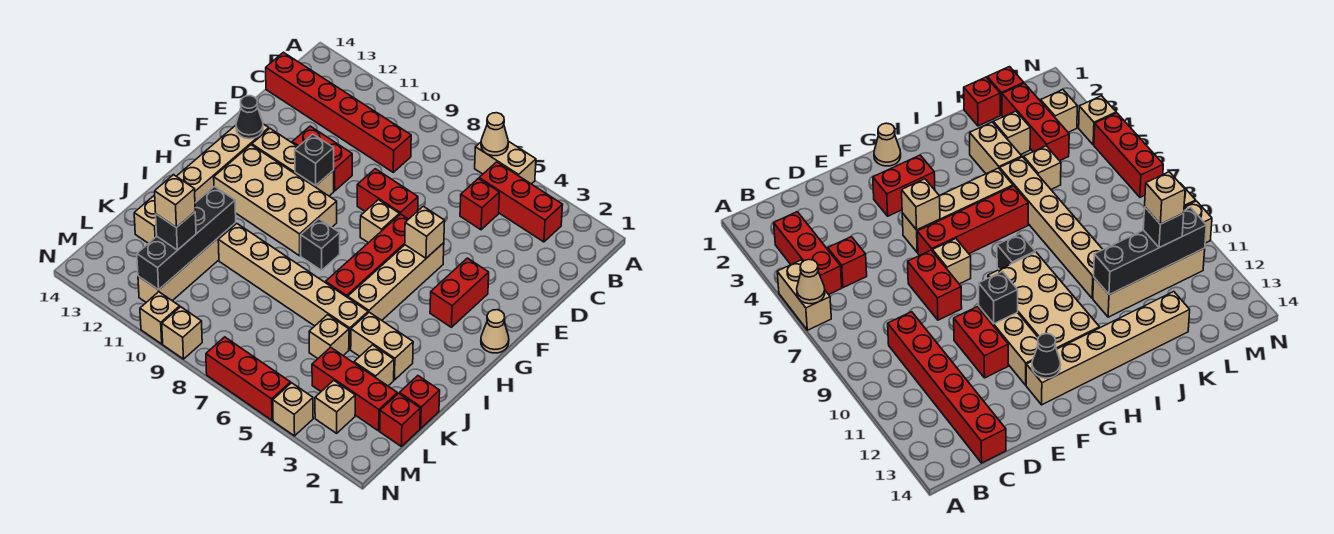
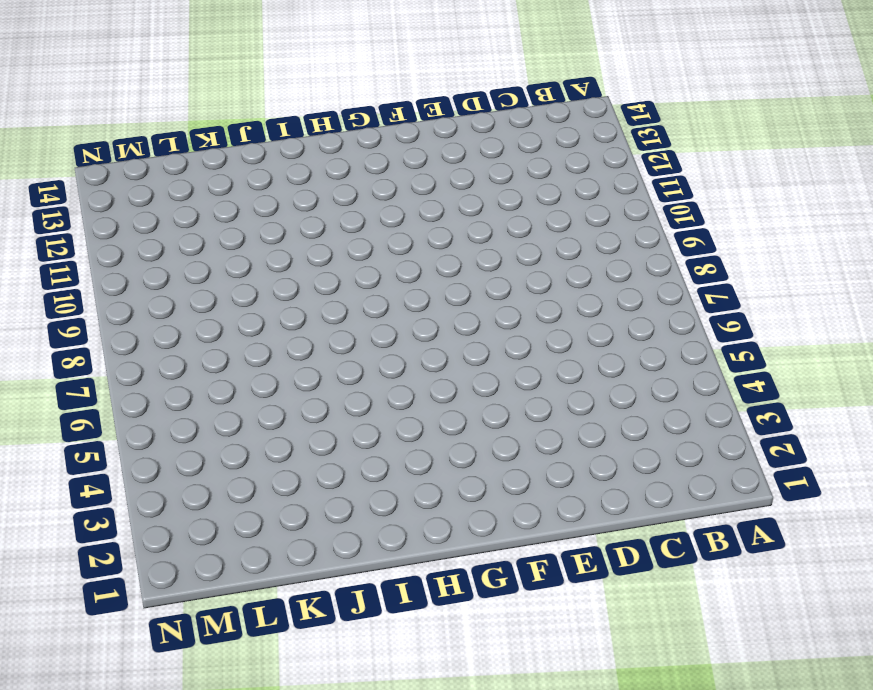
none -> tan brick A5:A6 level 1
none -> red brick B3:B5 level 1
none -> red brick C5 level 1
none -> red brick C9:C14 level 1

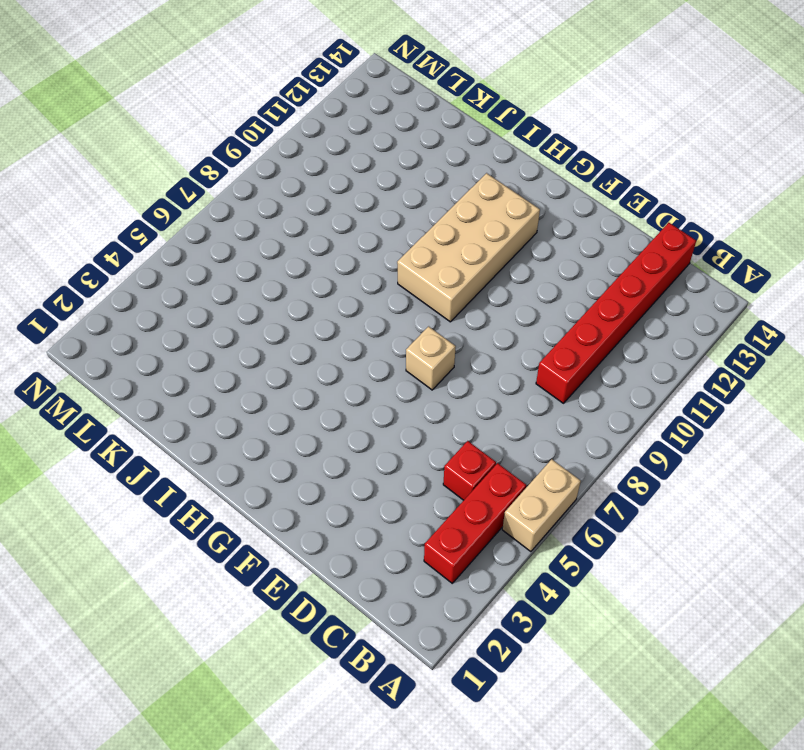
none -> red brick E7:E8 level 1
none -> red brick E10:E11 level 1
none -> red brick F3:G3 level 1
none -> tan brick F5:I5 level 1

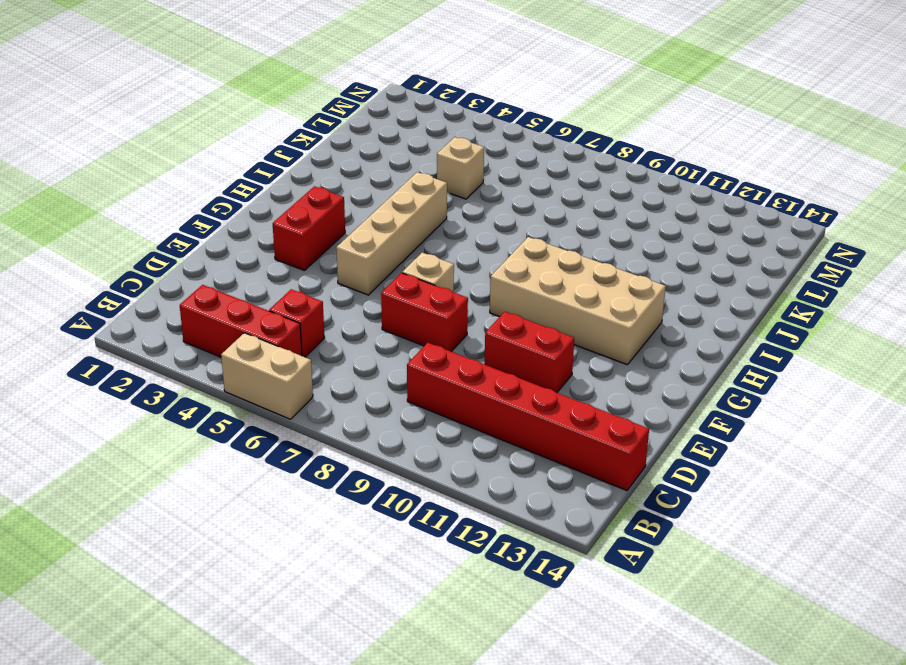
none -> red brick F6:I6 level 1
none -> tan brick F10:F12 level 1
none -> tan brick F13:K13 level 1
none -> tan cone G1 level 1

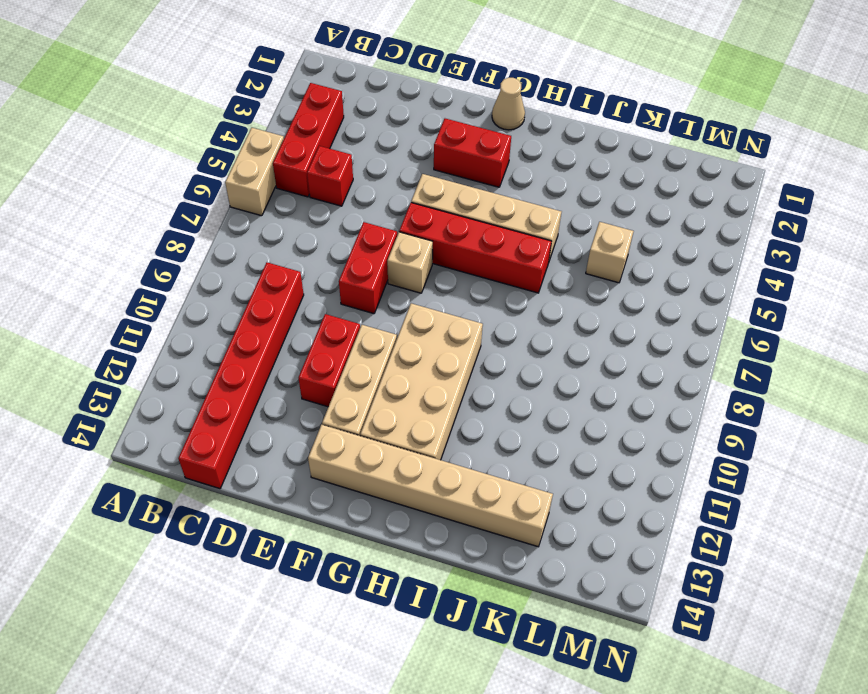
none -> black brick H8 level 1
none -> tan brick J3:J4 level 1
none -> tan brick J5:J10 level 1
none -> tan brick J11:M11 level 1

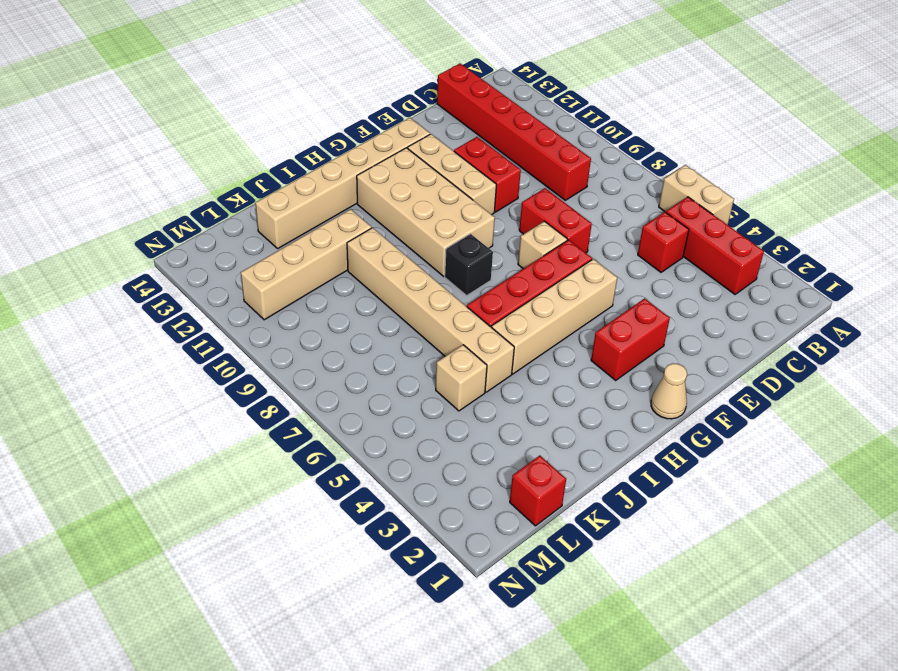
none -> tan brick J3:J4 level 1
none -> red brick K1 level 1
none -> tan brick K3 level 1
none -> red brick L2:L4 level 1

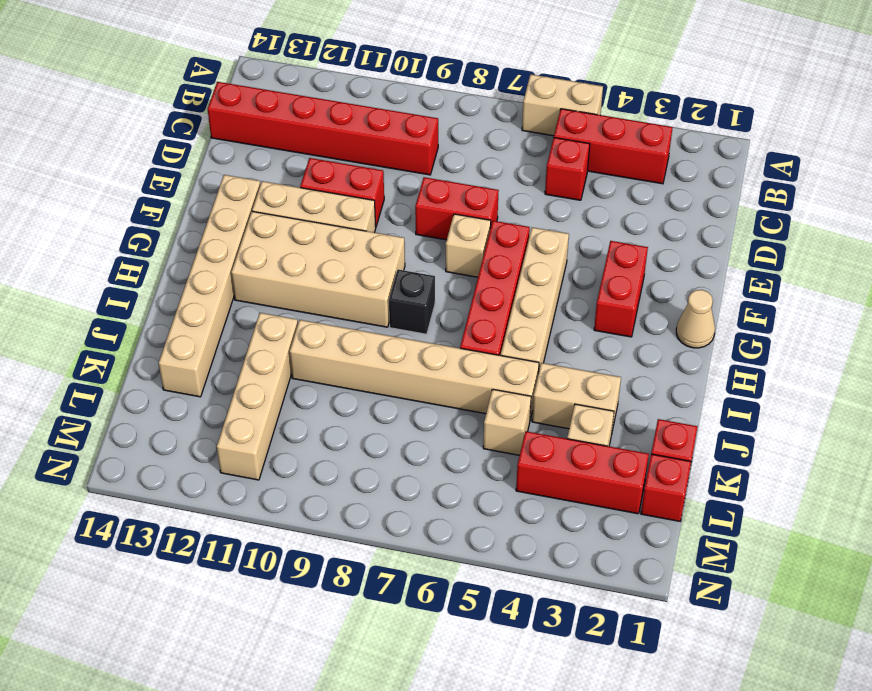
none -> tan brick M3 level 1
none -> tan brick N4 level 1
none -> red brick N5:N7 level 1
none -> tan brick N9 level 1

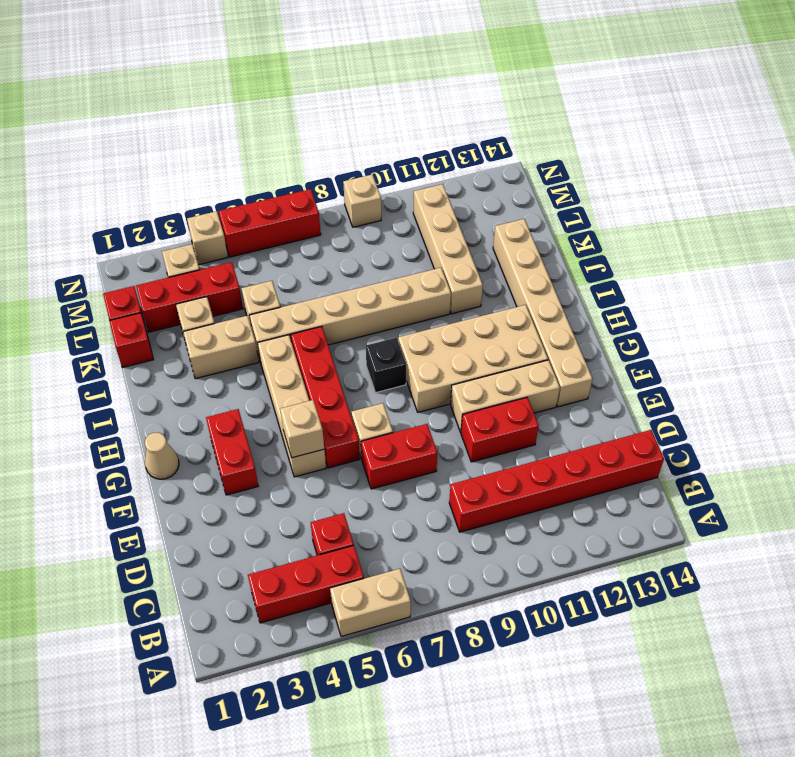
none -> tan brick N10 level 1
none -> tan cone A6 level 2
none -> black brick F10 level 2
none -> black cone F13 level 2

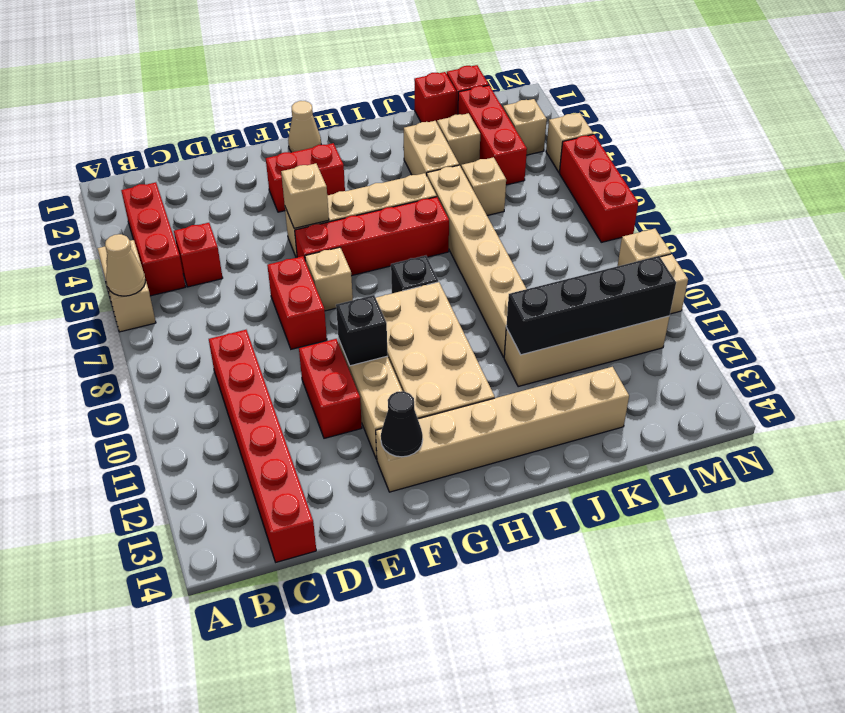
none -> black brick L11 level 3
none -> tan brick L11 level 4

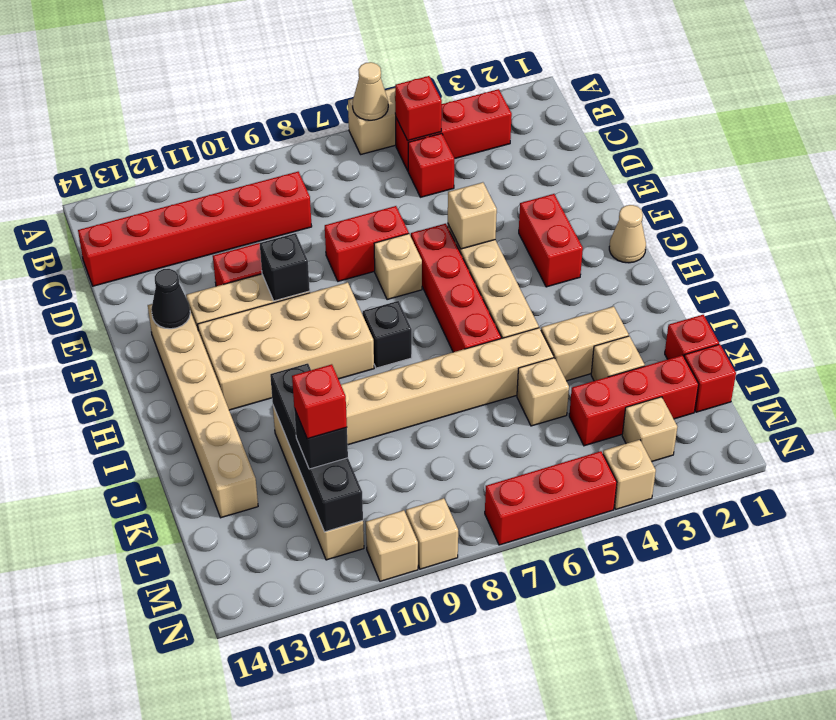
red brick B5 level 2 -> none
red brick L11 level 4 -> tan brick L11 level 4

